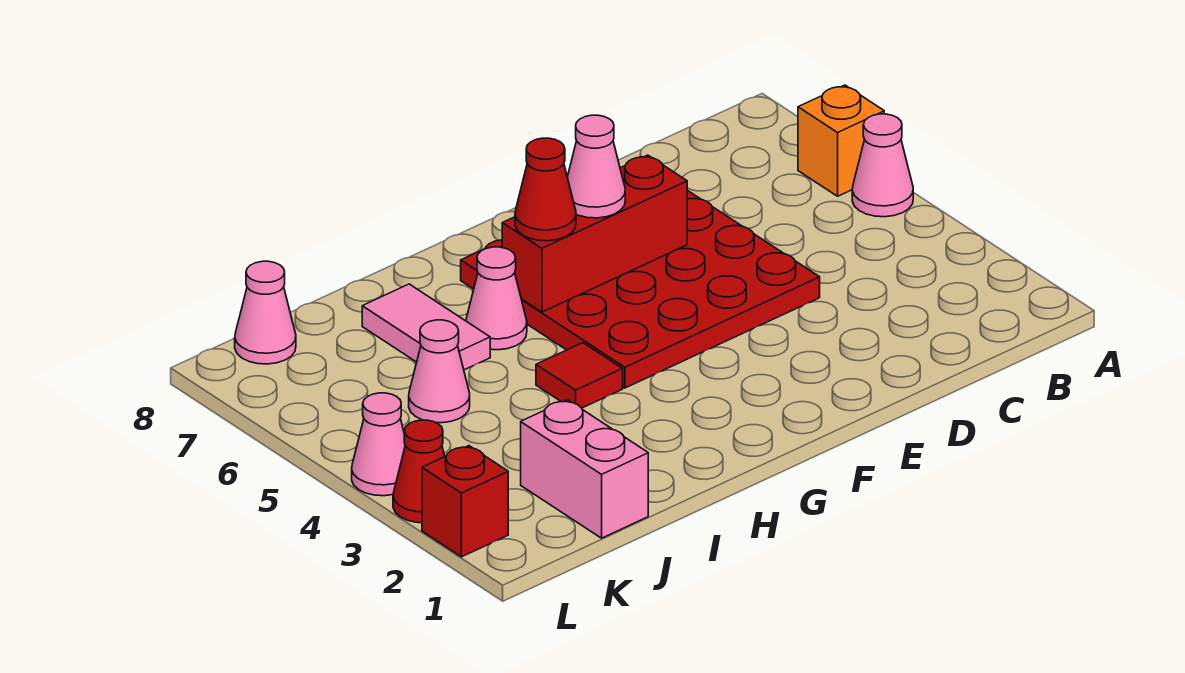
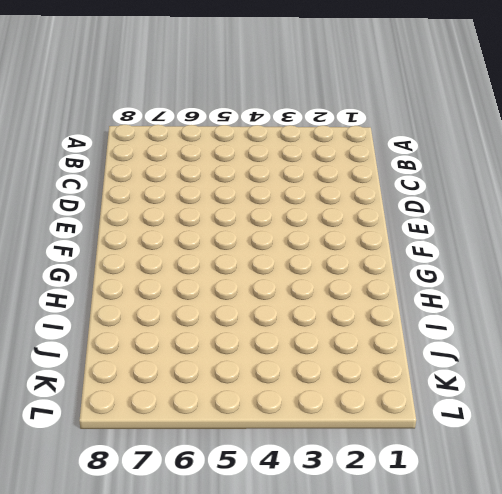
none -> pink cone A5 level 1
none -> orange brick A6 level 1
none -> red plate D4:G7 level 1

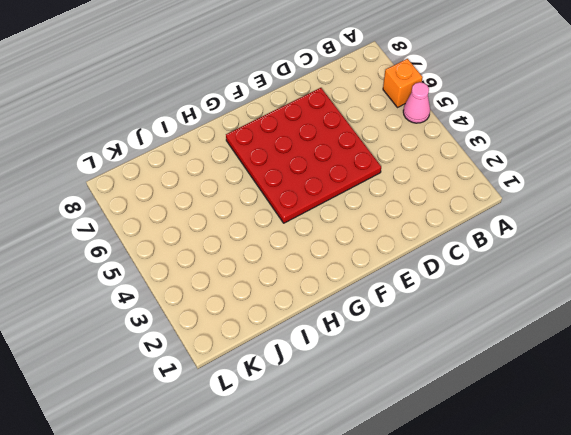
none -> red tile H4 level 1
none -> pink cone H6 level 1
none -> pink tile I6:I7 level 1

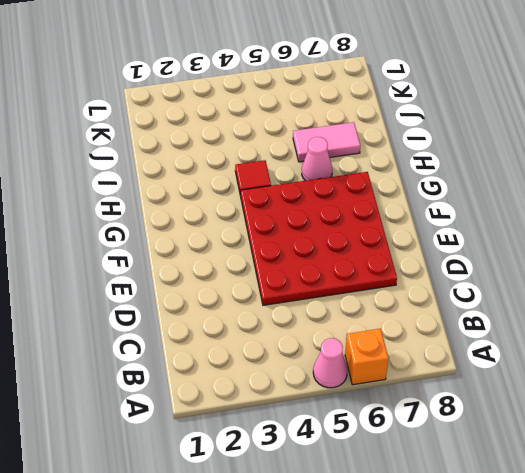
none -> pink brick J1:J2 level 1
none -> pink cone J5 level 1
none -> pink cone K8 level 1

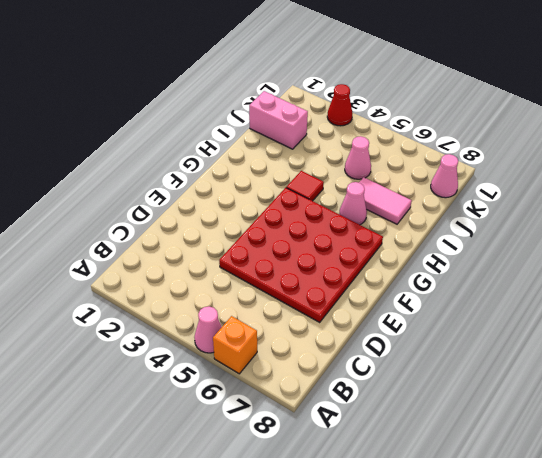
none -> red brick L2 level 1
none -> pink cone L4 level 1
none -> red brick E6:G6 level 2

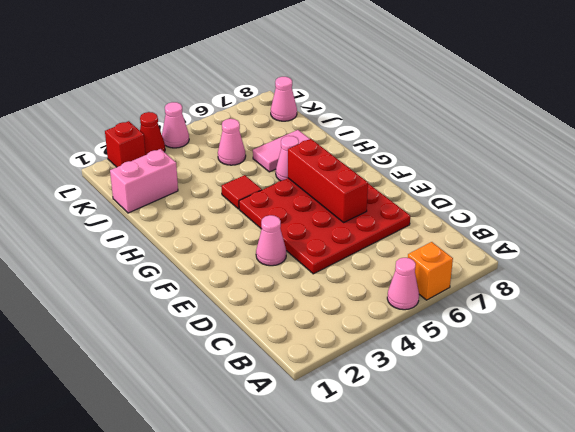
pink cone E3 level 1 -> pink cone F6 level 3
none -> red cone G6 level 3

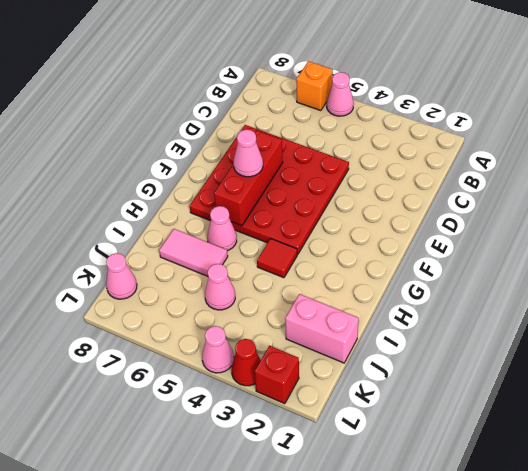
none -> red cone G6 level 3

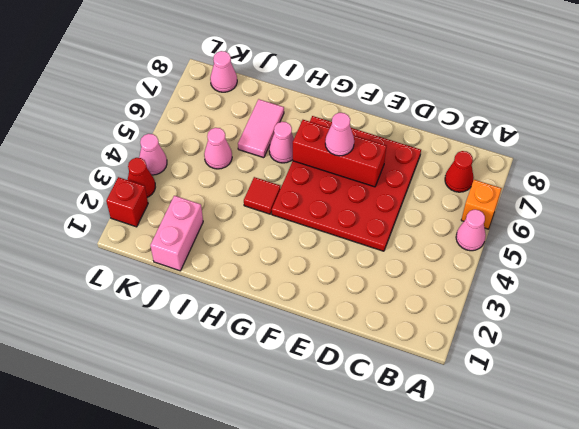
red cone B7 level 1 -> red cone G6 level 3

